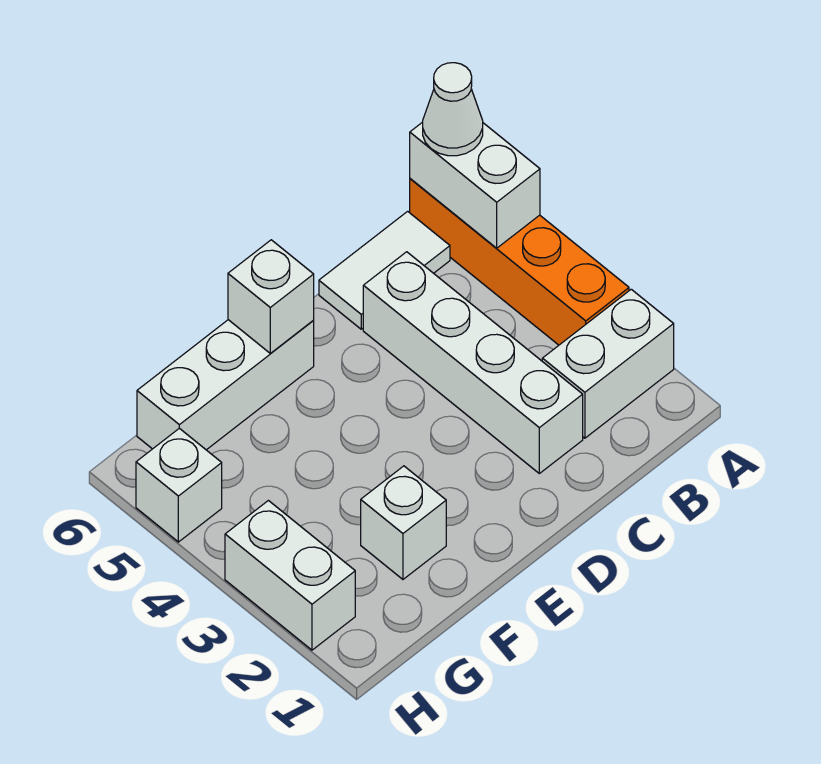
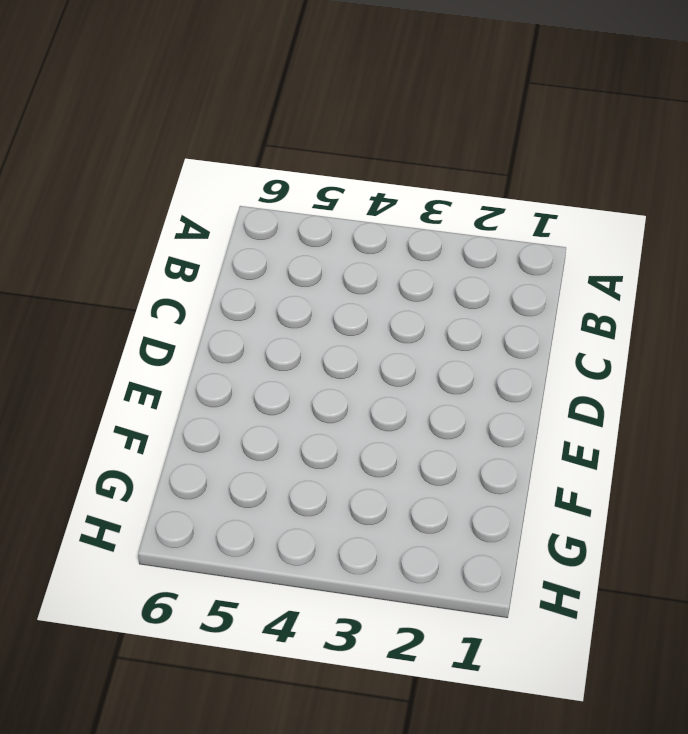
none -> white brick A2:B2 level 1
none -> orange brick A3:A6 level 1

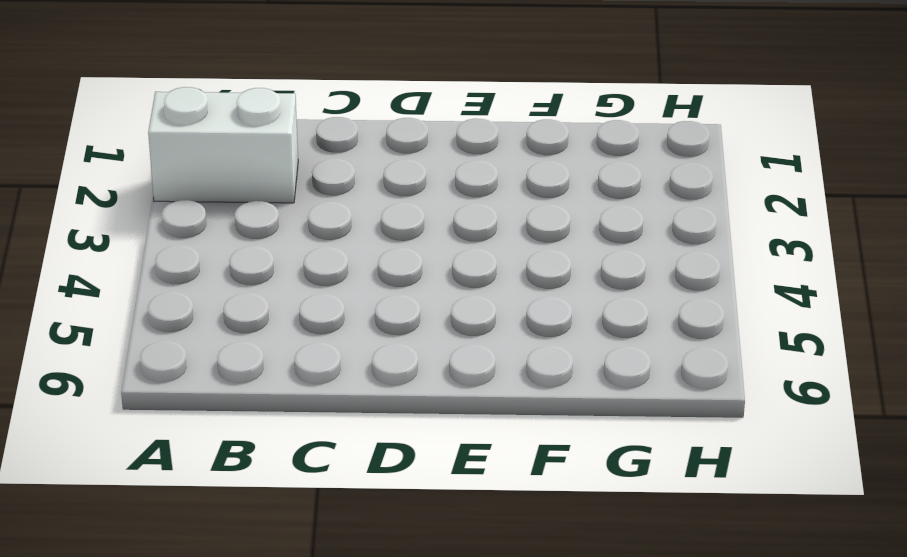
none -> orange brick A3:A6 level 1
none -> white tile B6:C6 level 1

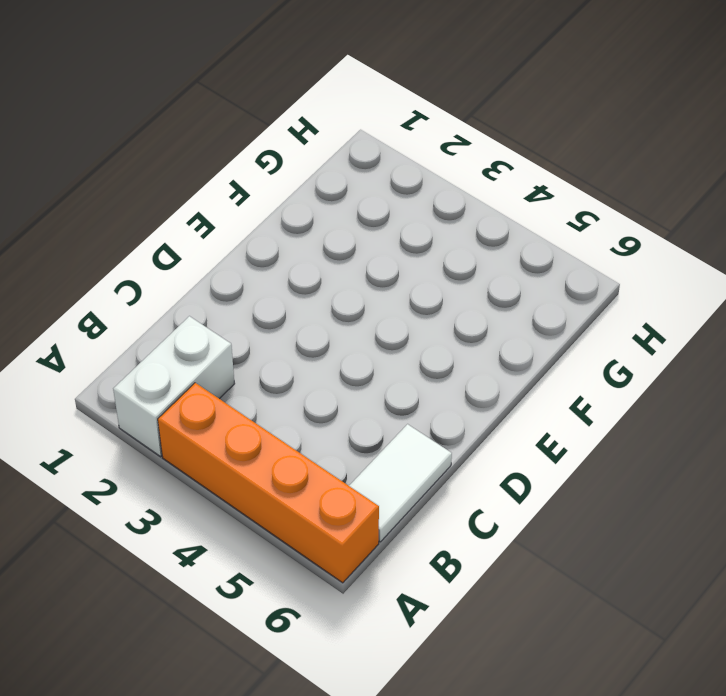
none -> white brick C2:C5 level 1
none -> white brick E6:G6 level 1

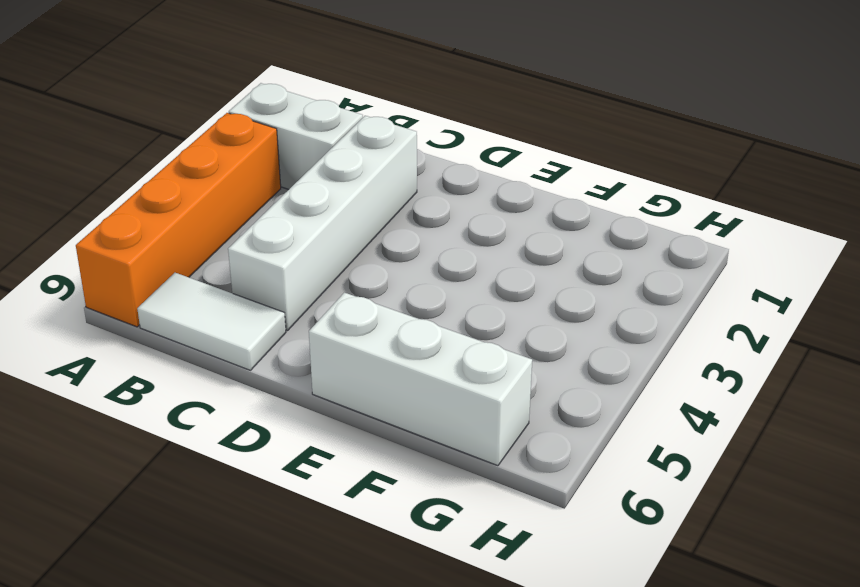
none -> white brick F2 level 1
none -> white brick H2:H3 level 1

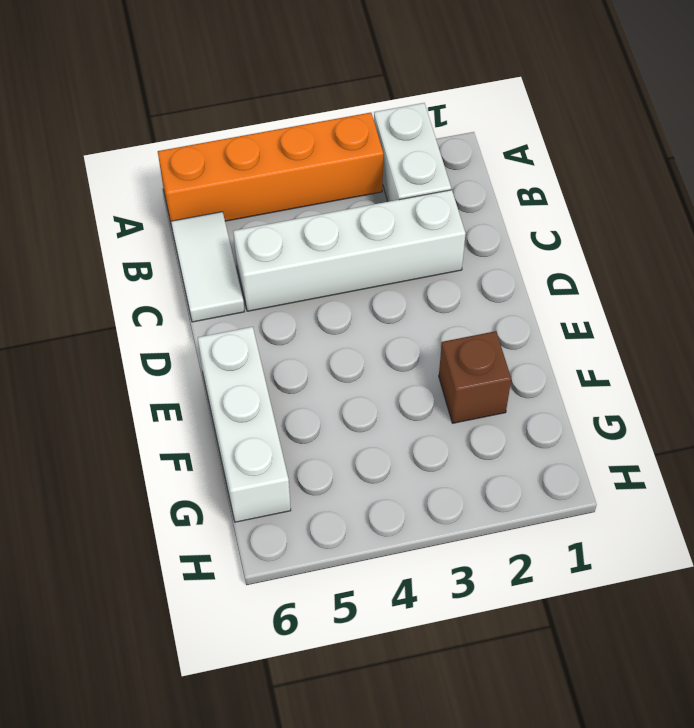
brown brick F2 level 1 -> white brick F2 level 1
none -> white brick H2:H3 level 1
none -> white brick H5 level 1

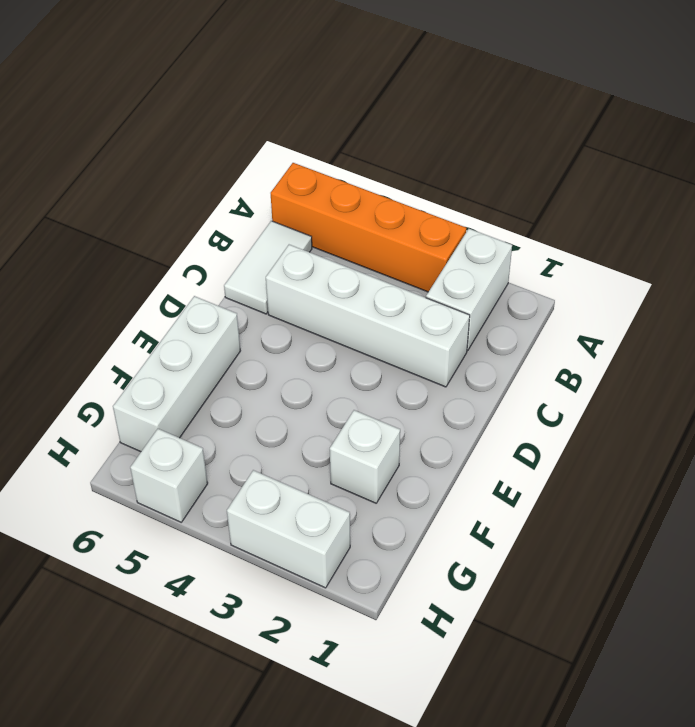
none -> white brick A5:A6 level 2
none -> white brick E6 level 2

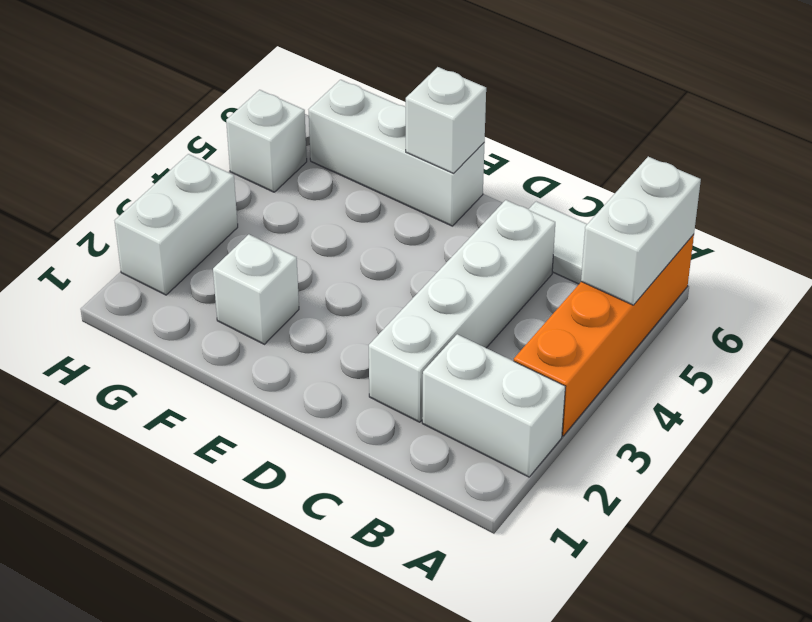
none -> white cone A6 level 3

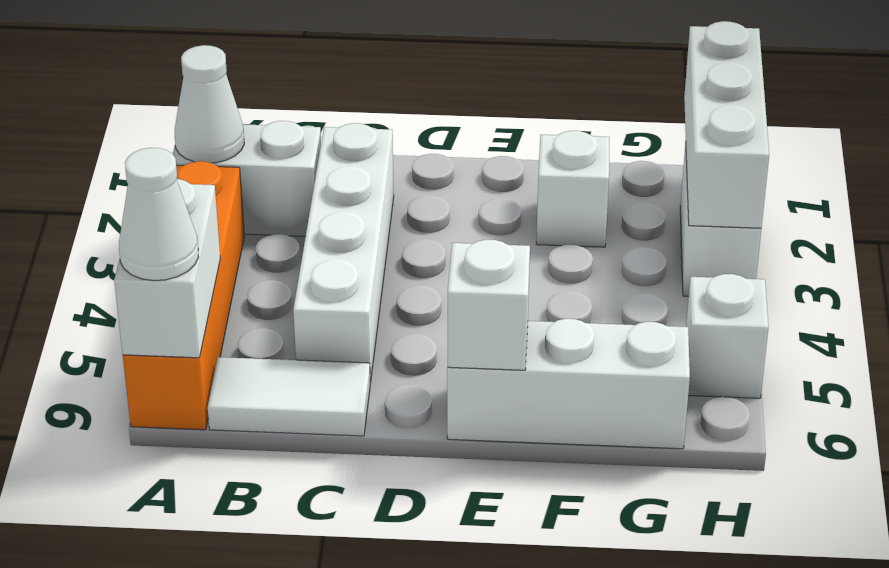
white cone A2 level 2 -> none
white brick H1:H3 level 2 -> none

